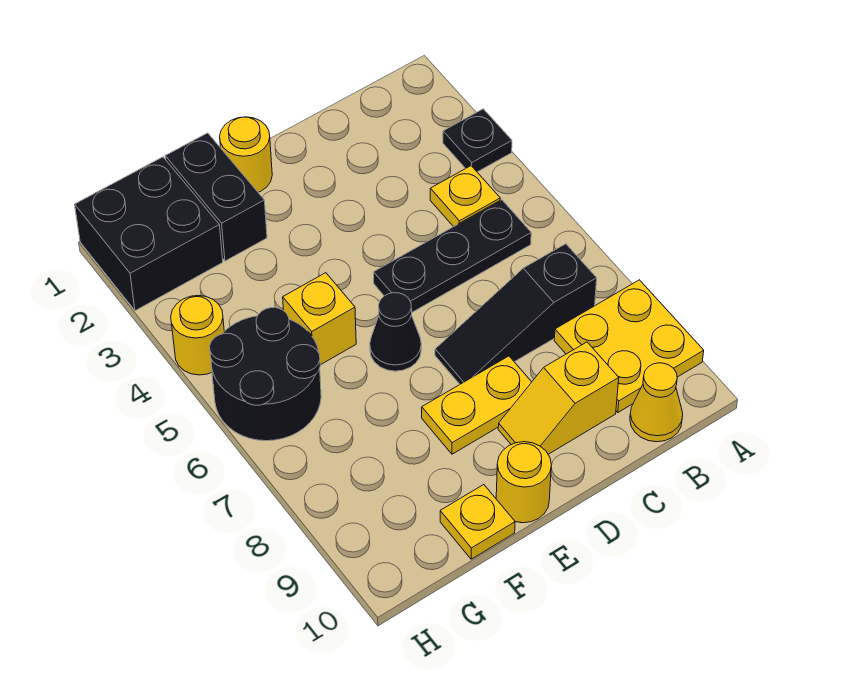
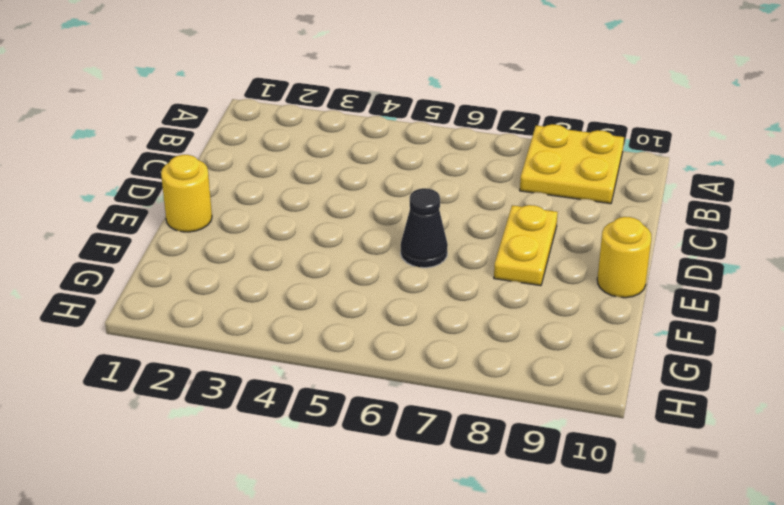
none -> black plate A3 level 1
none -> yellow plate B4 level 1
none -> black plate B5:D5 level 1

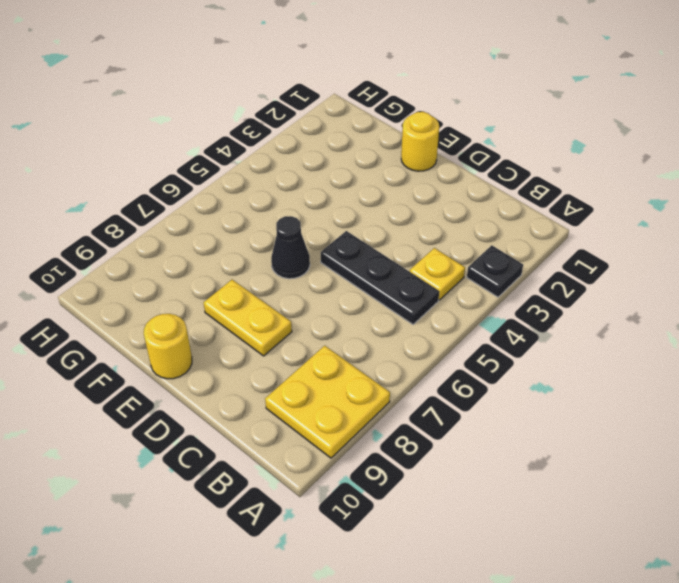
none -> black slope B7:D7 level 1 top B
none -> yellow cone B10 level 1
none -> yellow slope C9:D9 level 1 top C

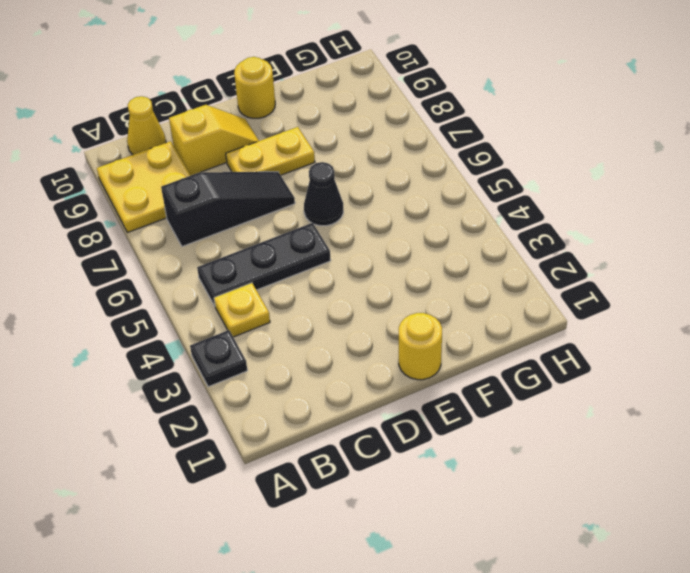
none -> black brick F1:F2 level 1
none -> yellow brick F5 level 1
none -> yellow plate F10 level 1

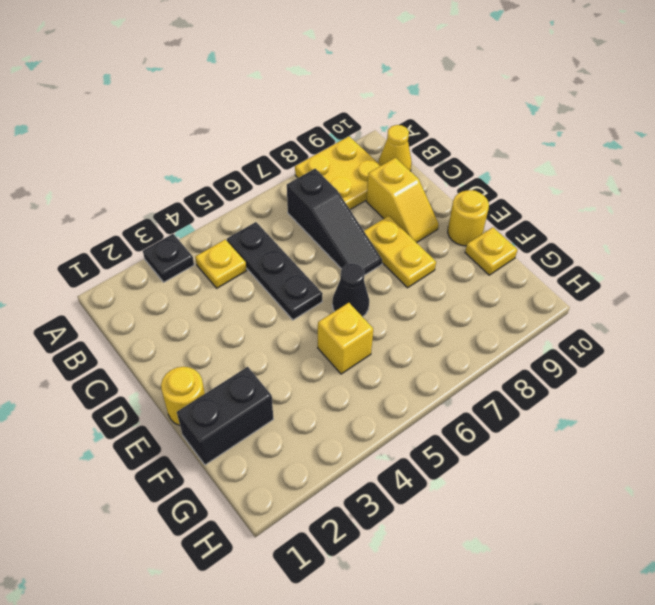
none -> black brick G1:H2 level 1
none -> black round brick G5:H6 level 1
none -> yellow round brick H4 level 1

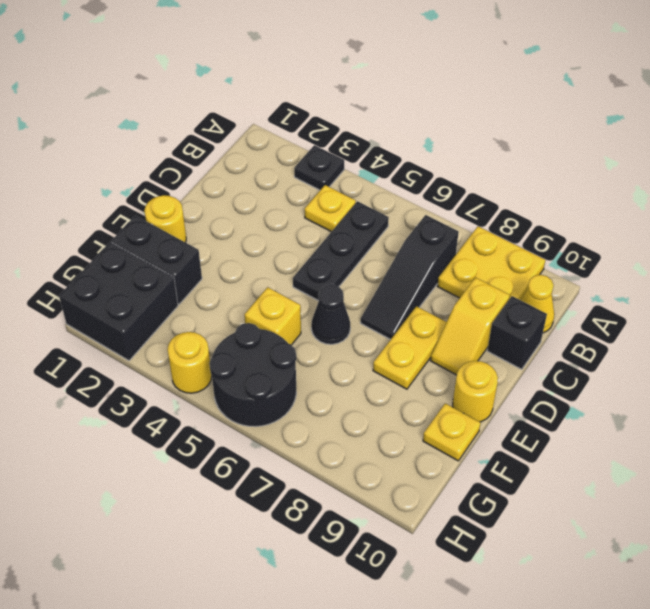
black brick C10 level 1 -> none

